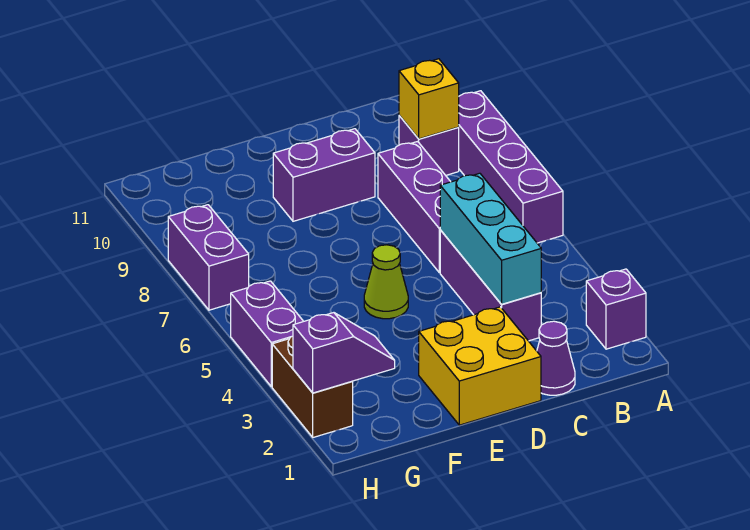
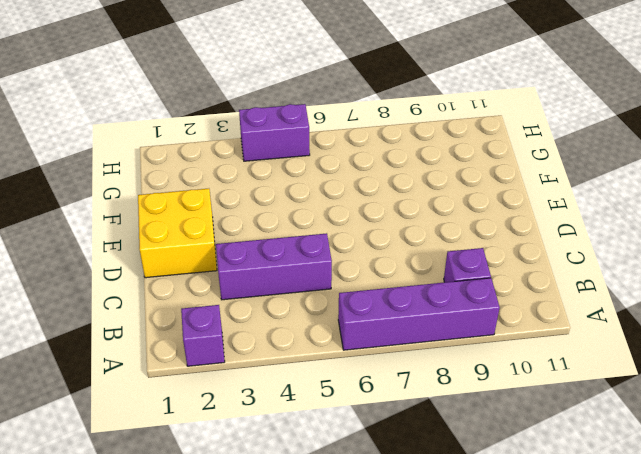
none -> purple cone C1 level 1
none -> purple brick C6:C8 level 1
none -> purple brick D9:E9 level 1

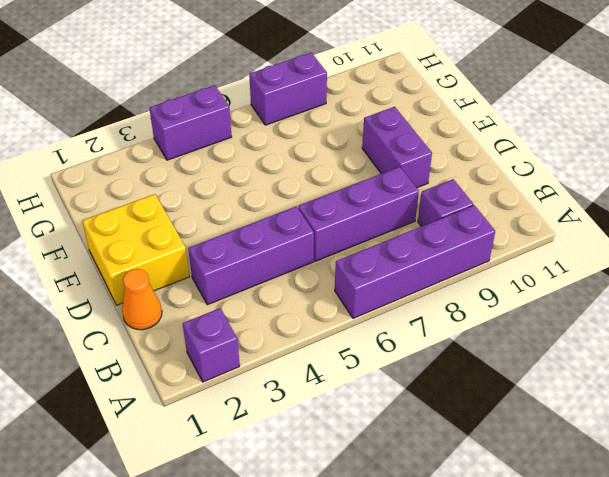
orange cone C1 level 1 -> purple cone C1 level 1
none -> lime cone E5 level 1
none -> brown brick H2:H3 level 1
none -> yellow brick B9 level 2

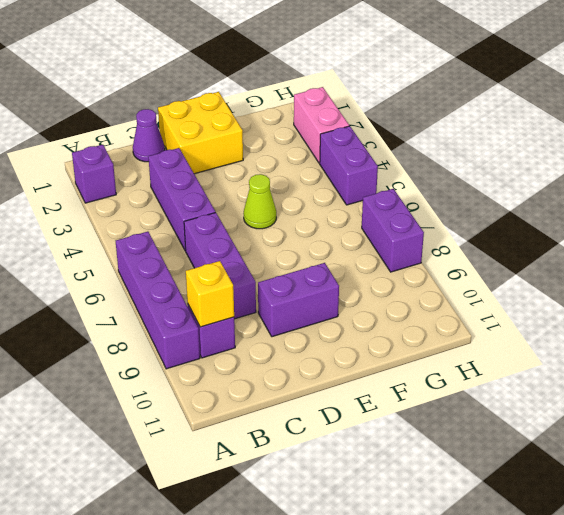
pink brick H2:H3 level 1 -> brown brick H2:H3 level 1
none -> cyan brick C3:C5 level 2
none -> purple slope G2:H2 level 2 top H

